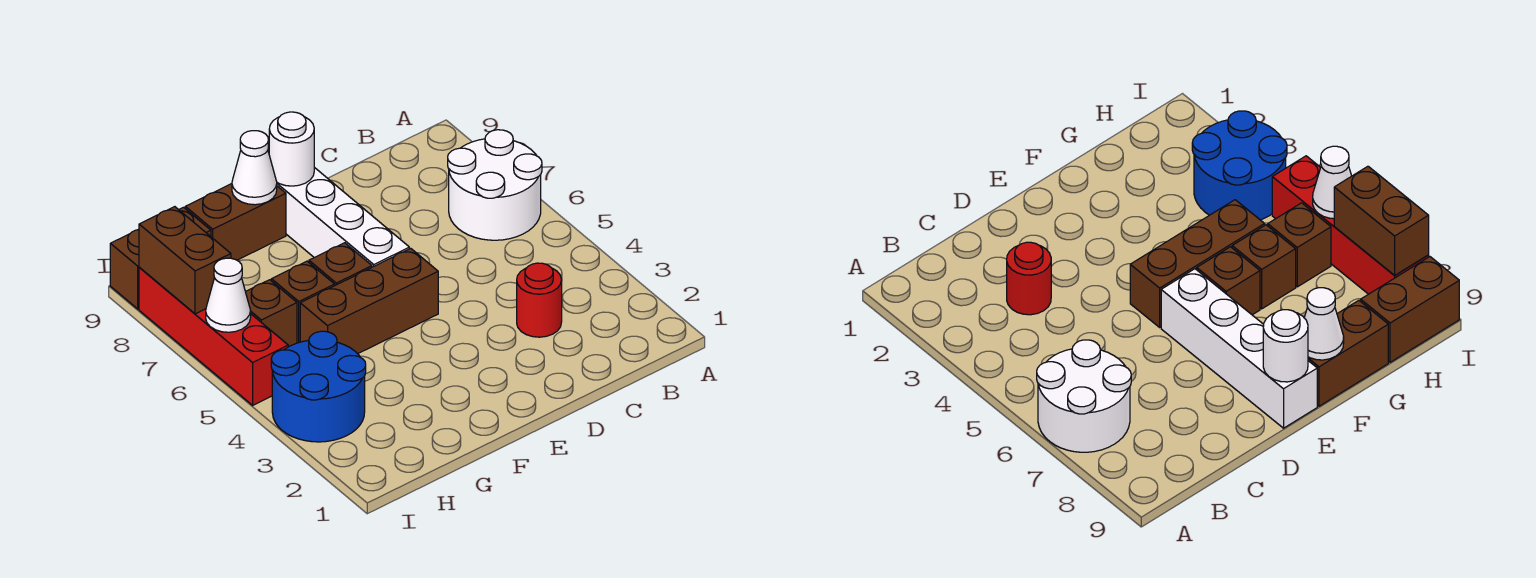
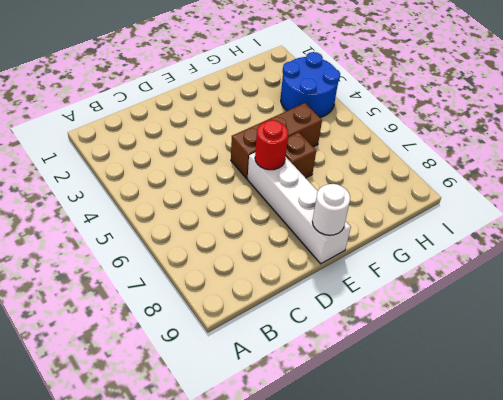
red round brick E6 level 2 -> red round brick C3 level 1
none -> white round brick A6:B7 level 1
none -> brown brick F9:G9 level 1
none -> brown brick G6 level 1

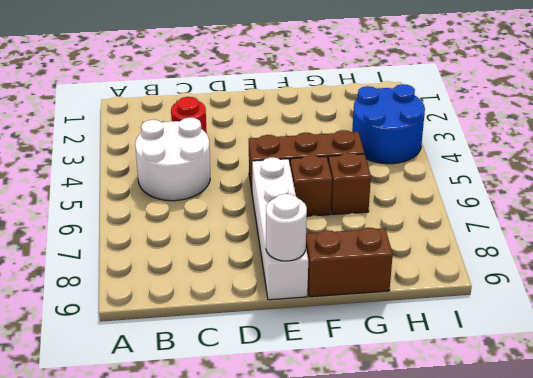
white round brick B4:C5 level 1 -> white round brick A6:B7 level 1
none -> brown brick H6 level 1
none -> brown brick H9:I9 level 1
none -> red brick I5:I8 level 1

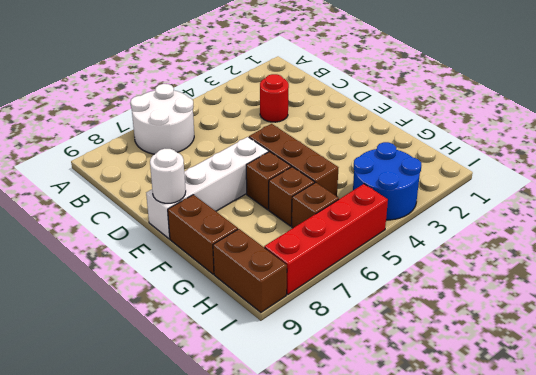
none -> white cone F9 level 2
none -> white cone I6 level 2
none -> brown brick I7:I8 level 2

